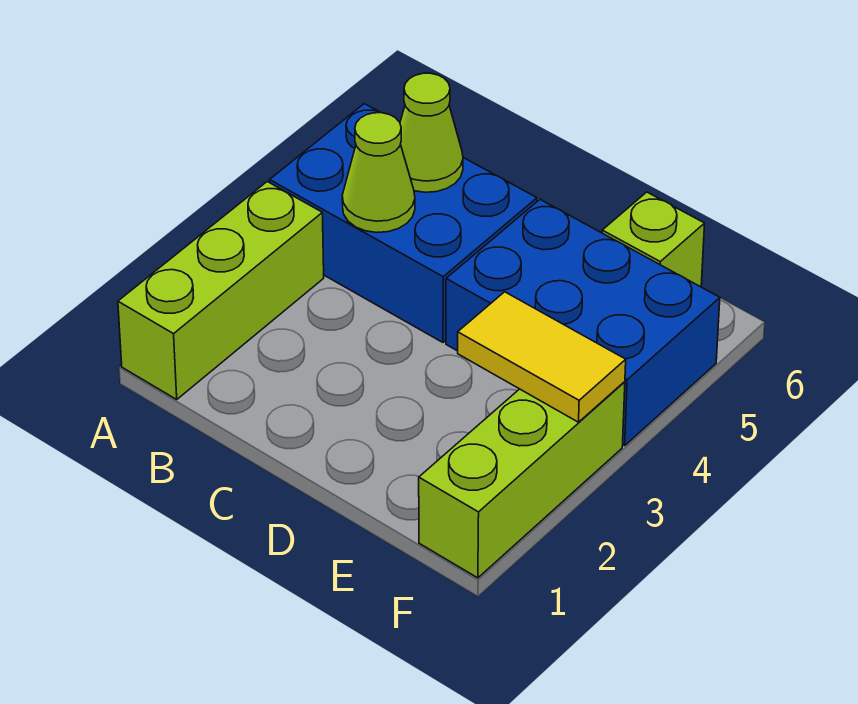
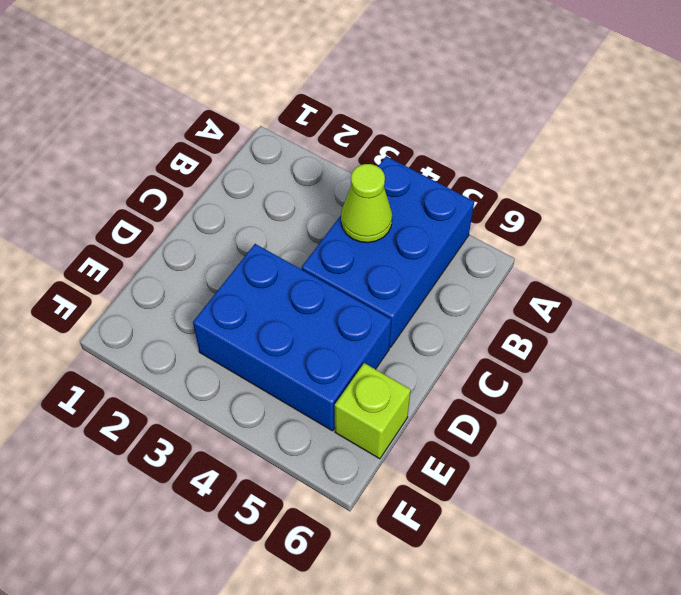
blue brick D3:E5 level 1 -> blue brick D4:F5 level 1
none -> lime brick A1:A3 level 1
none -> lime brick F1:F3 level 1

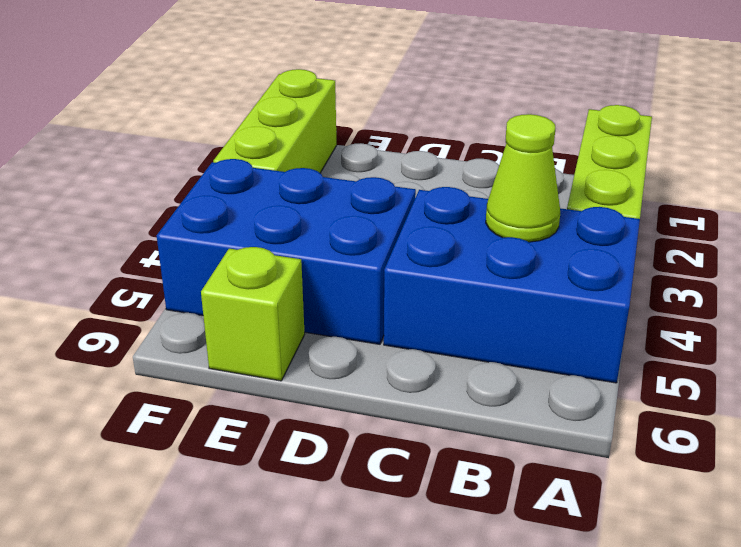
none -> lime cone B5 level 2
none -> yellow tile E3:F3 level 2

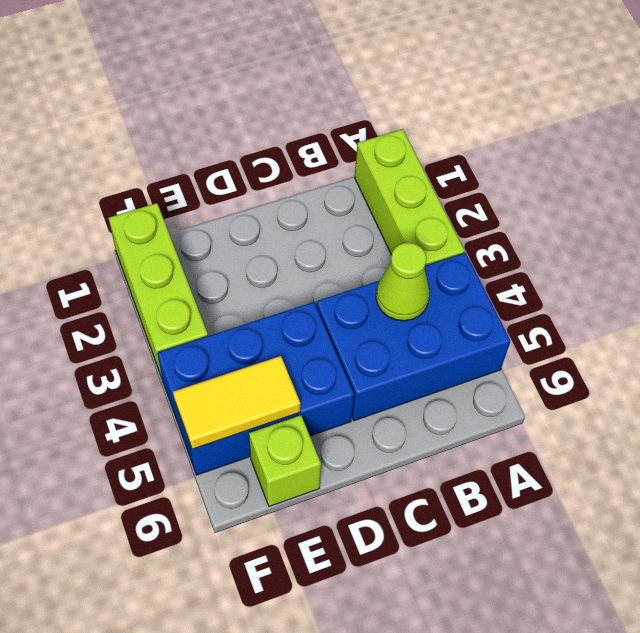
yellow tile E5:F5 level 2 -> yellow tile E3:F3 level 2
none -> lime cone B5 level 2

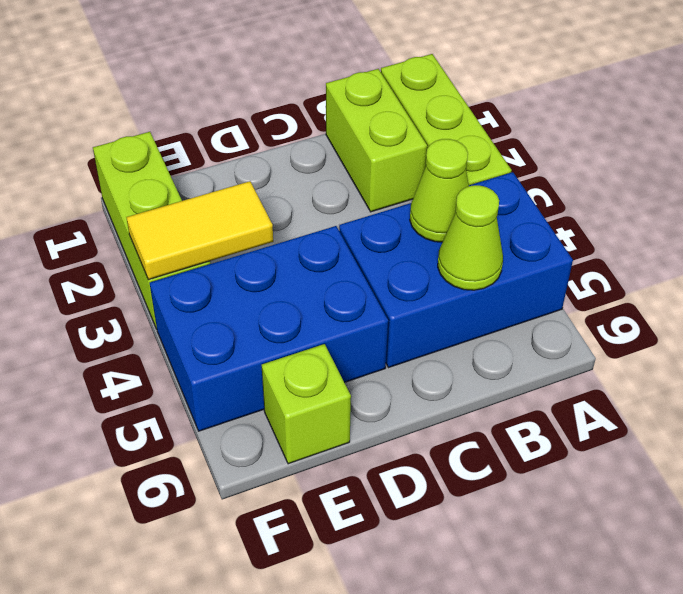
lime brick B1:B2 level 1 -> none

